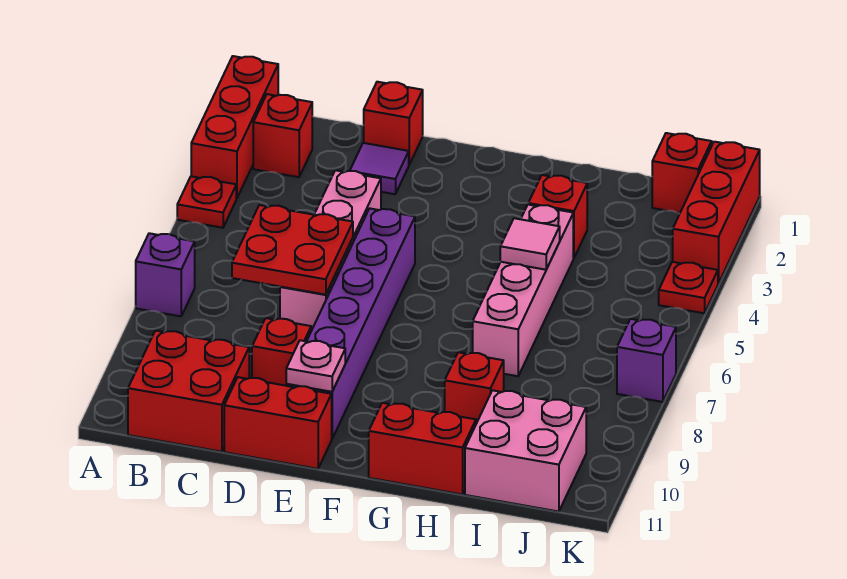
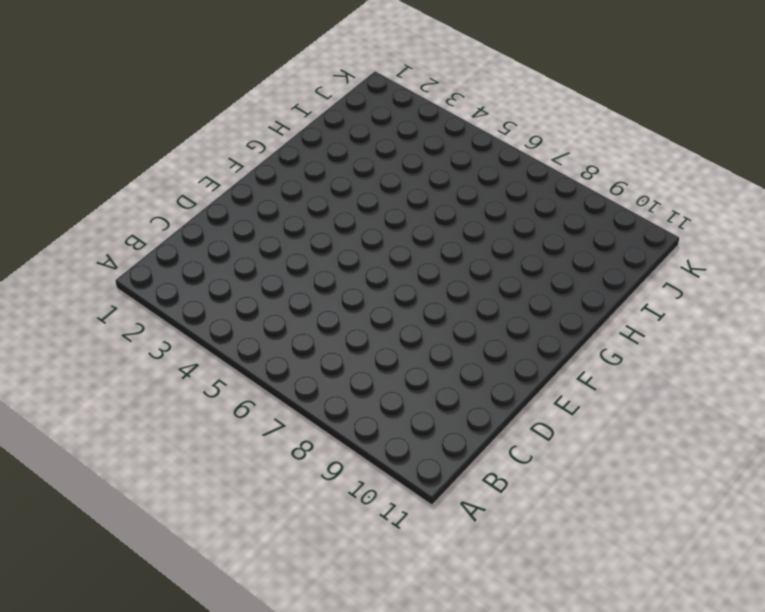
none -> red brick A1:A3 level 1
none -> red plate A4 level 1
none -> purple brick A7 level 1

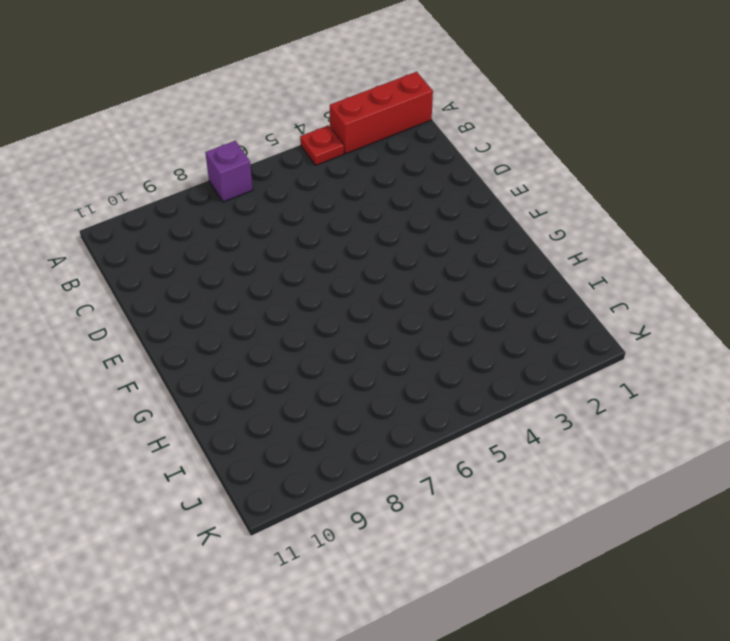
none -> red brick B2 level 1
none -> red brick B10:C11 level 1
none -> red brick D1 level 1

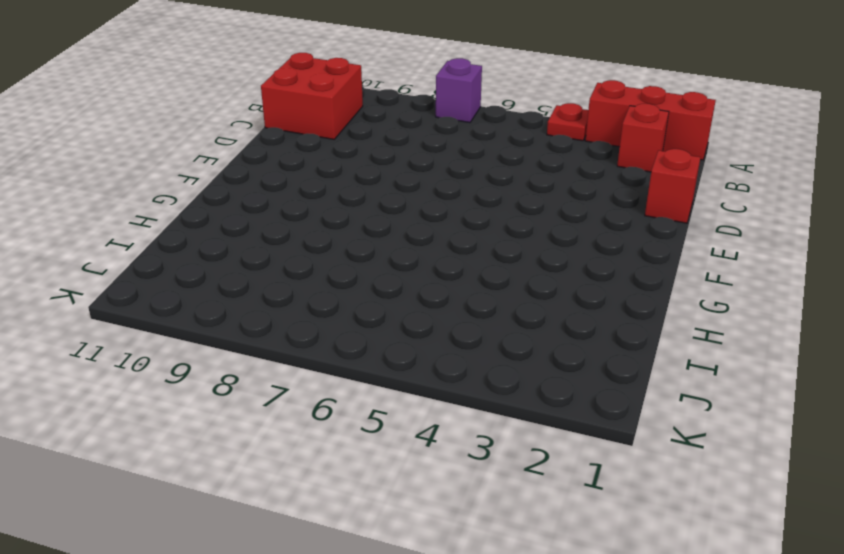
none -> purple tile D2 level 1
none -> pink brick D4:D7 level 1
none -> red brick D9 level 1

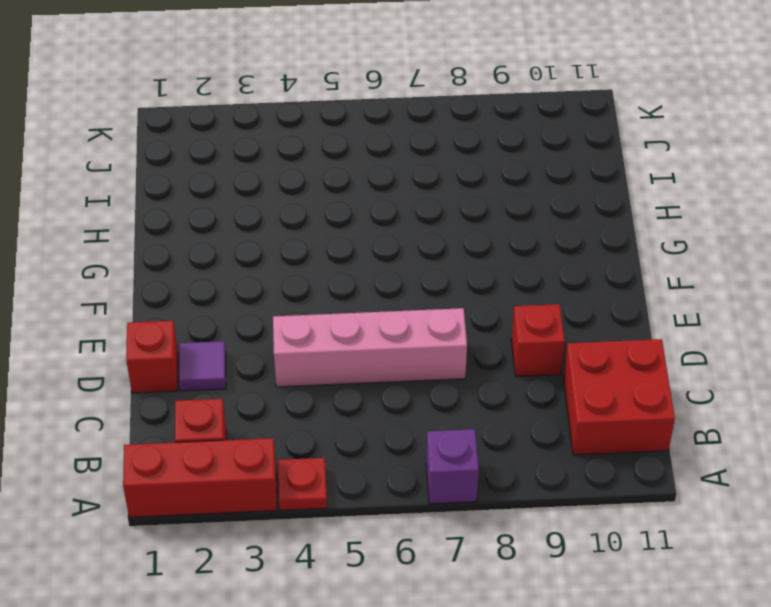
none -> red brick D11:E11 level 1
none -> purple brick E5:E10 level 1
none -> red brick G11:H11 level 1

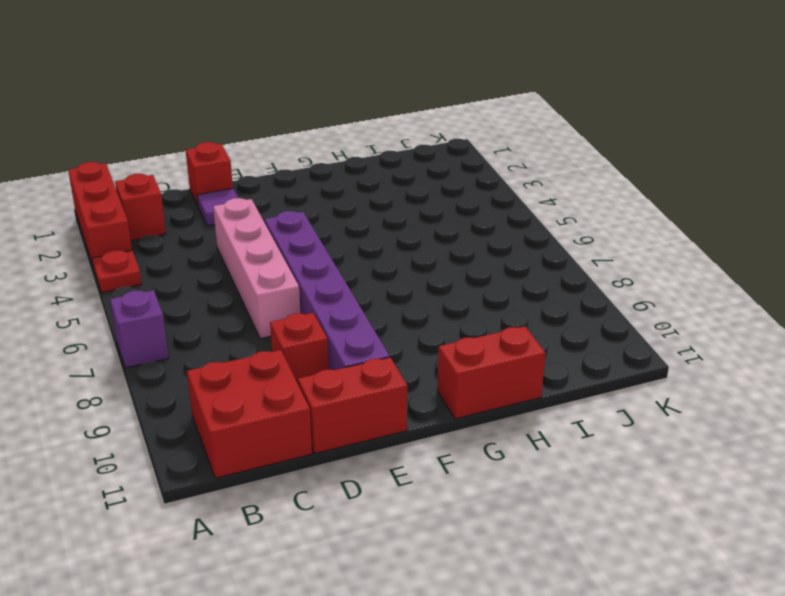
none -> red brick H3 level 1
none -> pink brick H4:H7 level 1
none -> red brick H9 level 1

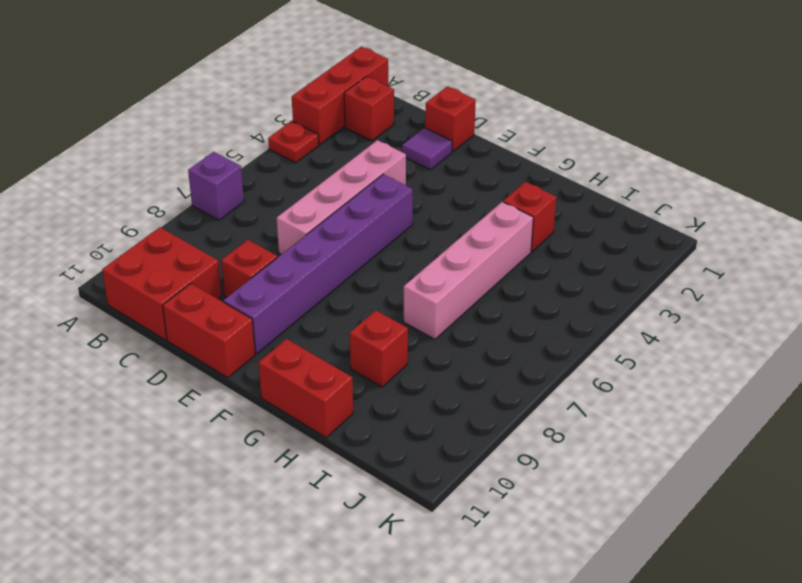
none -> pink brick I10:J11 level 1
none -> red brick J1 level 1
none -> red brick K1:K3 level 1

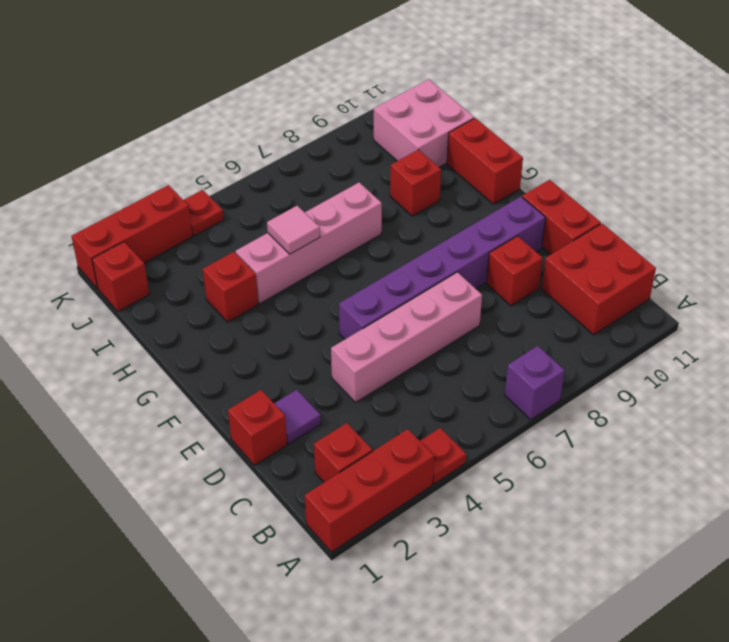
none -> purple brick K7 level 1
none -> red plate C6:D7 level 2
none -> pink plate E10 level 2

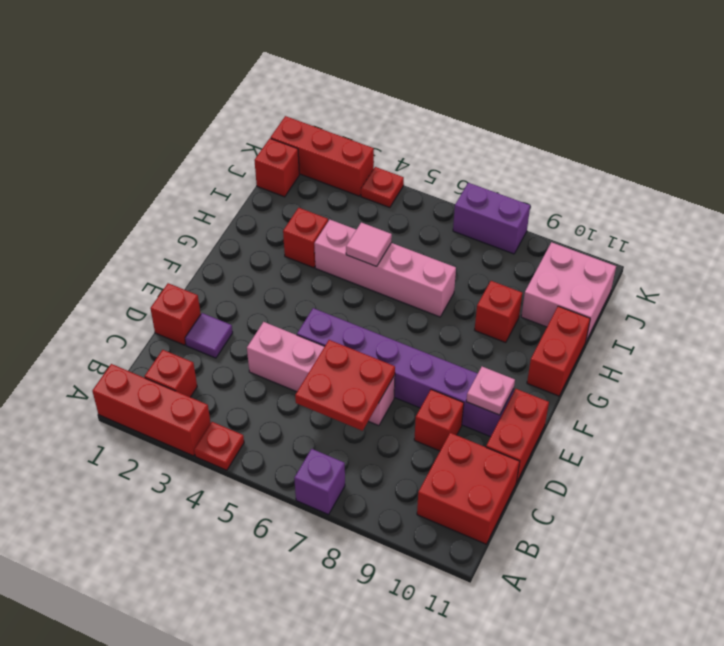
purple brick K7:K8 level 1 -> purple brick K7 level 1

